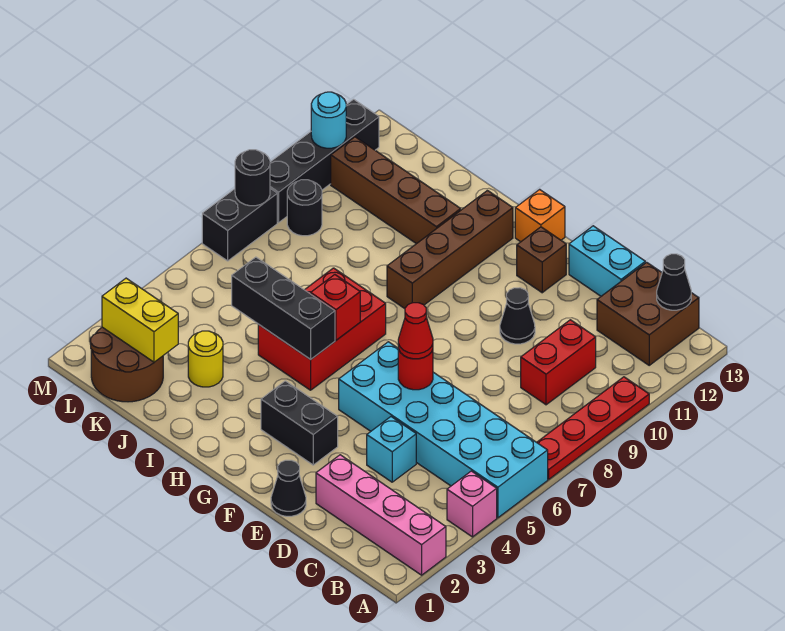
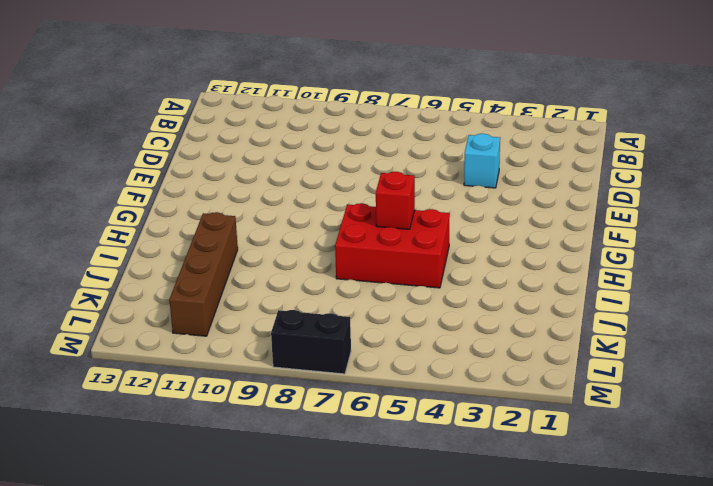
none -> pink brick A2:D2 level 1
none -> pink brick A4 level 1
none -> cyan brick A5:F6 level 1

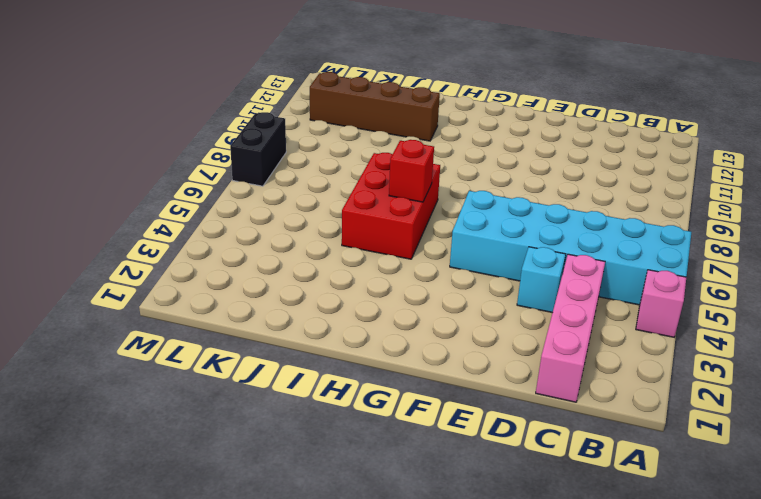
pink brick C1:C4 level 1 -> pink brick A2:D2 level 1
none -> red plate A7:A10 level 1
none -> brown brick B12:C13 level 1
none -> red brick C9:C10 level 1

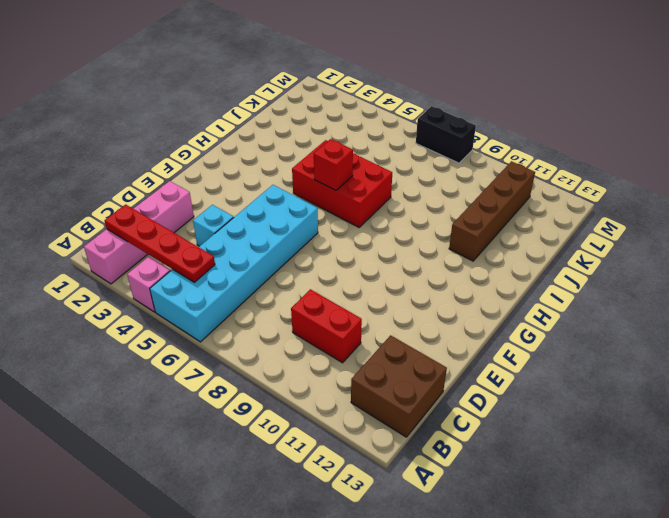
red plate B2:B5 level 2 -> red plate A7:A10 level 1
none -> cyan brick D13:E13 level 1
none -> black cone E1 level 1
none -> black cone E10 level 1

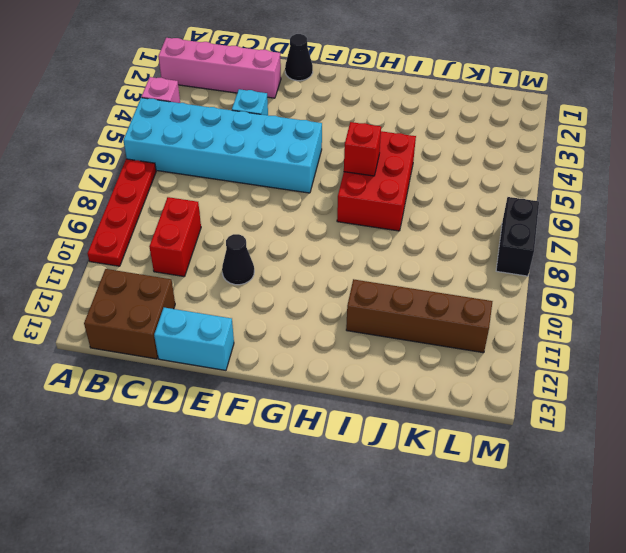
none -> black brick F3:G3 level 1
none -> brown brick F12 level 1
none -> orange brick G13 level 1

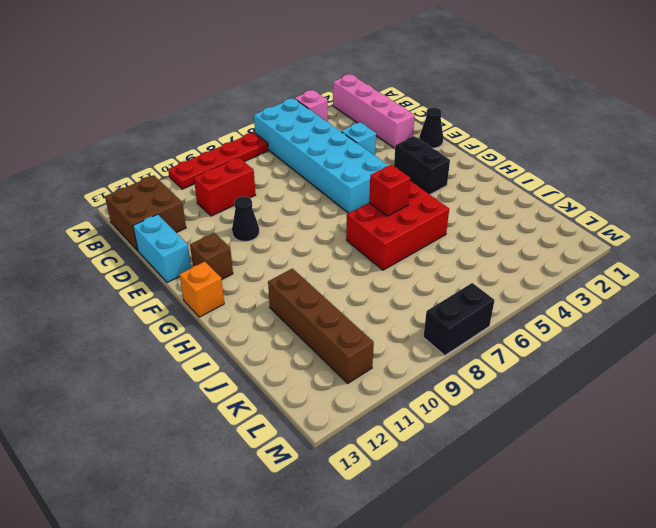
none -> brown brick H9:H12 level 1
none -> yellow round brick J3 level 1
none -> brown round brick K1:L2 level 1

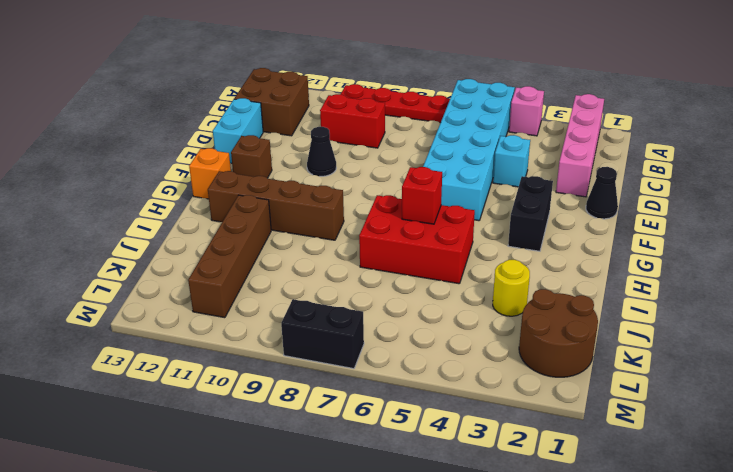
none -> black round brick L9 level 1
none -> black brick M9:M12 level 1
none -> black cone B13 level 2

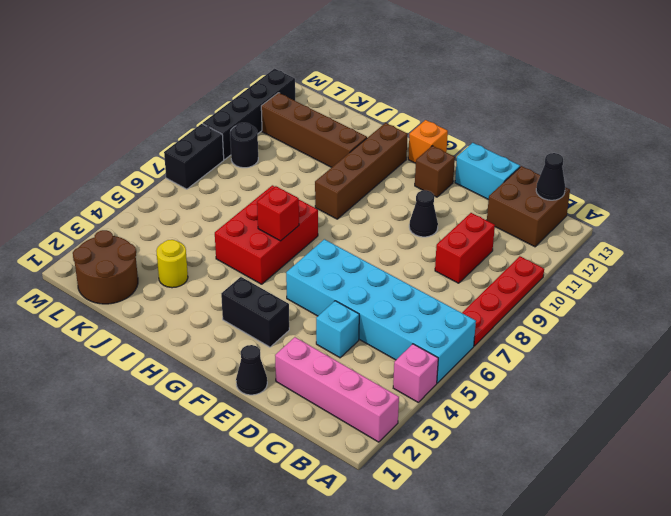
none -> red round brick E6 level 2
none -> black brick H5:J5 level 2
none -> yellow brick K2:L2 level 2

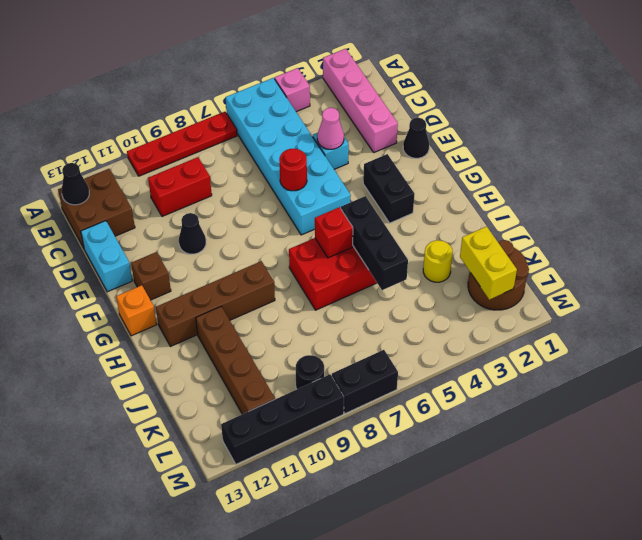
pink cone D4 level 2 -> none
none -> black round brick M8 level 2
none -> cyan round brick M11 level 2
none -> red cone E6 level 3

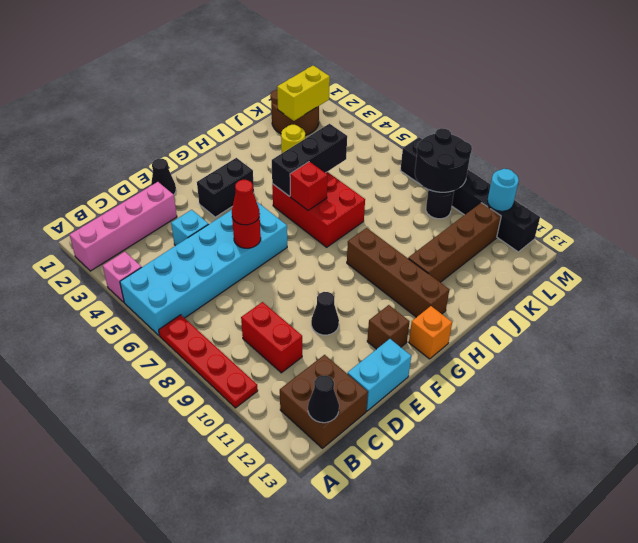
black round brick L8:M9 level 2 -> black round brick M8 level 2

